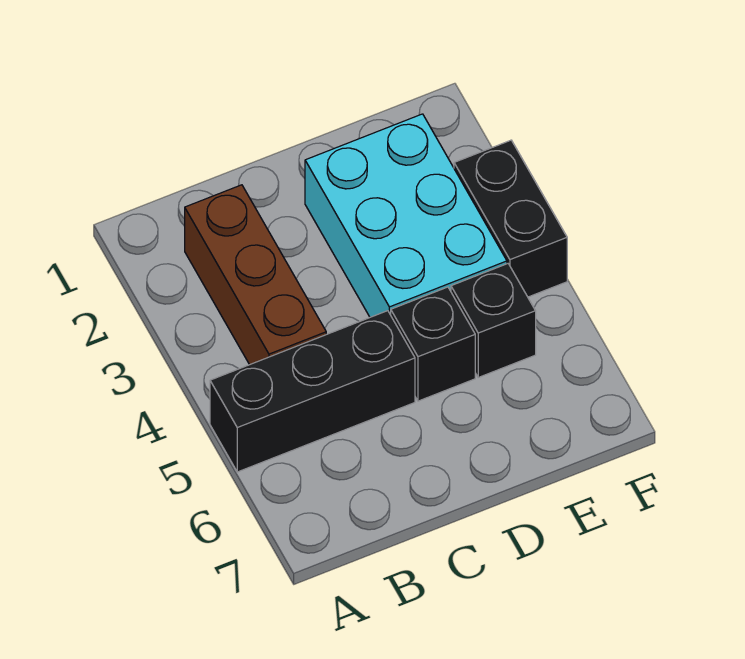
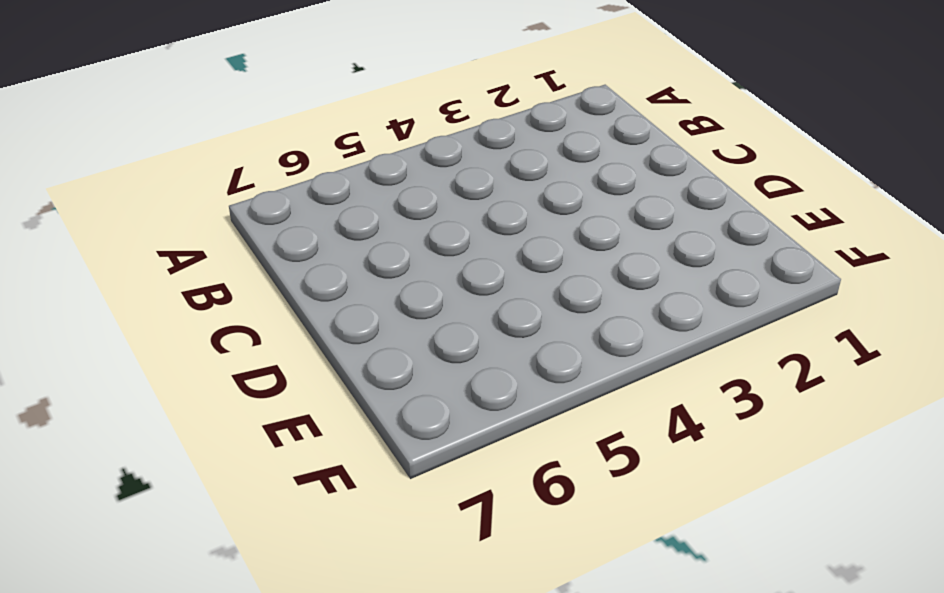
none -> black brick A5:C5 level 1
none -> brown brick B2:B4 level 1

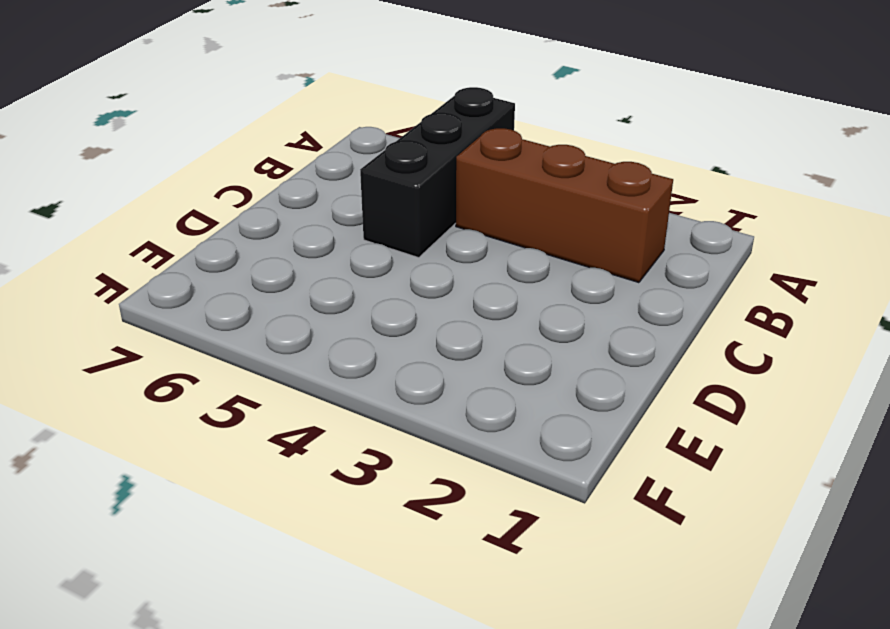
none -> cyan brick D2:E4 level 1
none -> black brick D5 level 1

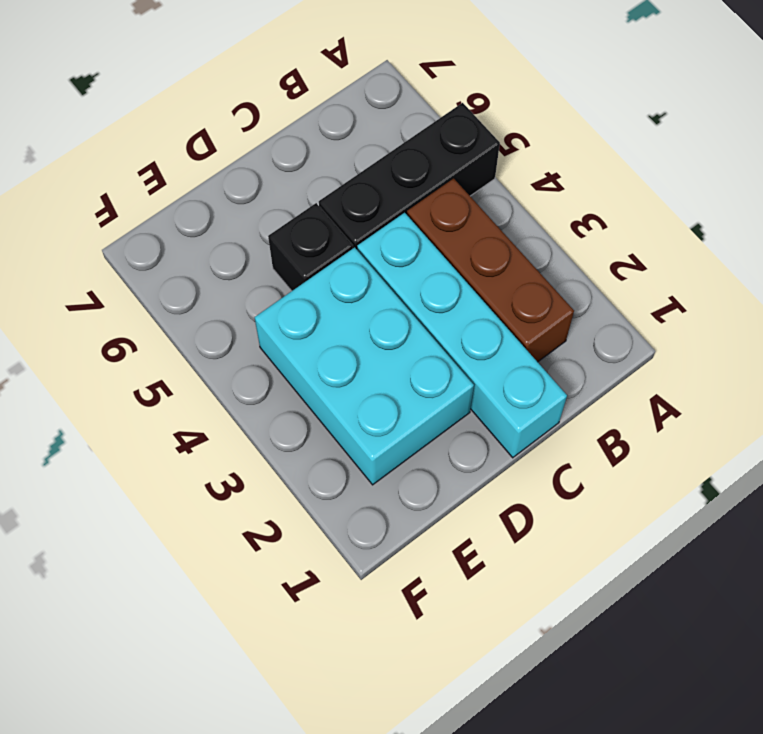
cyan brick C1:C4 level 1 -> none
none -> black brick E5 level 1
none -> black brick F3:F4 level 1

